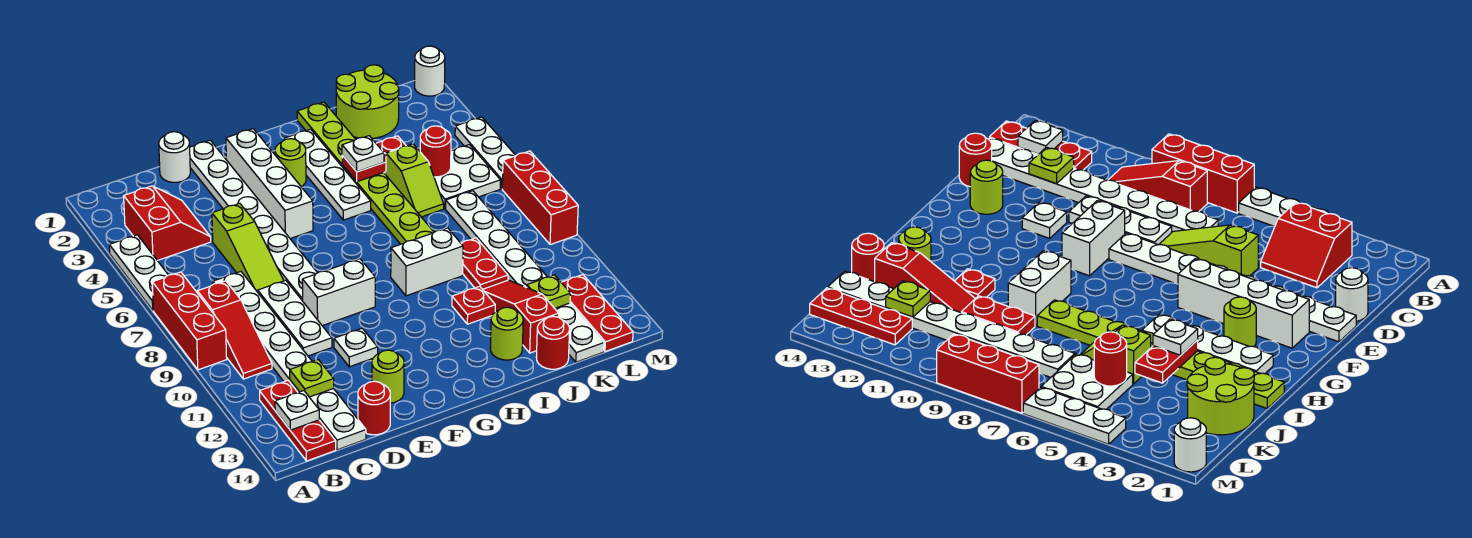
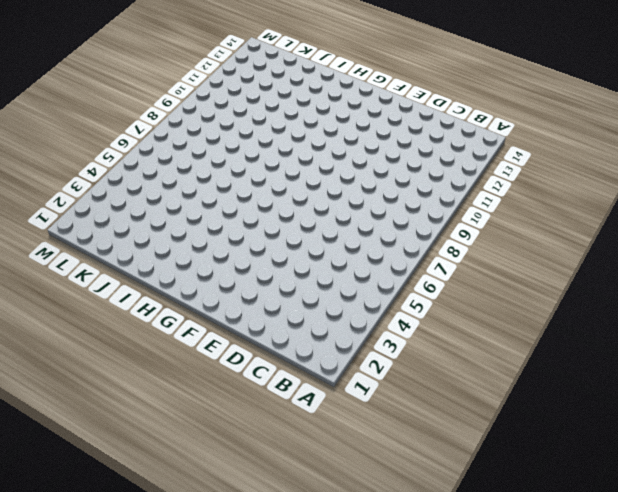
none -> white plate A4:A6 level 1
none -> red brick A7:A9 level 1
none -> red slope B3:C4 level 1 top B
none -> red slope B8:B10 level 1 top 8

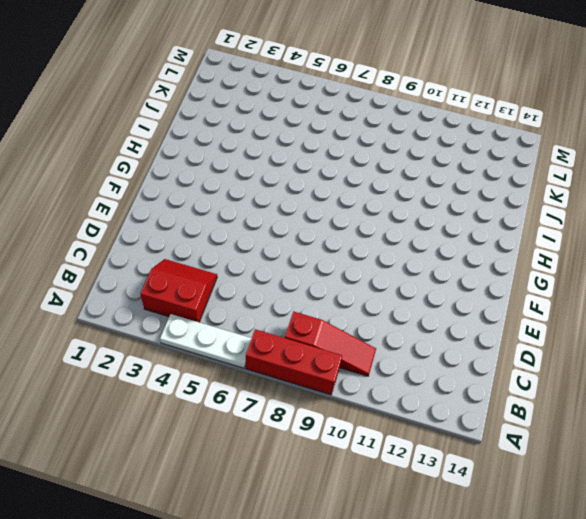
none -> red plate B12:B14 level 1
none -> white plate C7:C14 level 1
none -> white round brick D1 level 1
none -> lime slope D5:D7 level 1 top 5

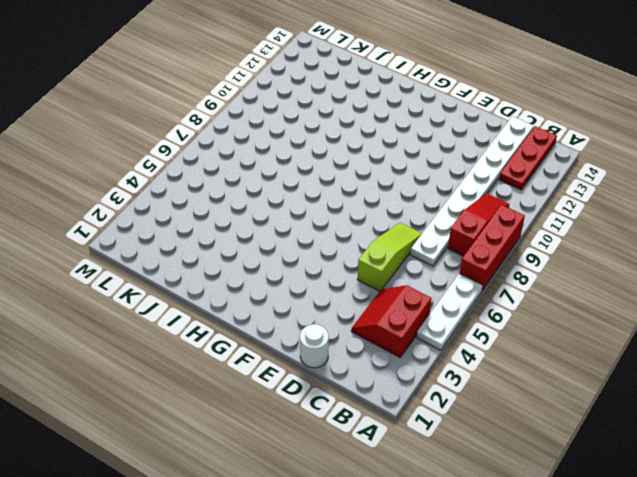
none -> white plate D8:D10 level 1
none -> red round brick D14 level 1
none -> white plate E1:E8 level 1
none -> white brick E9:F9 level 1

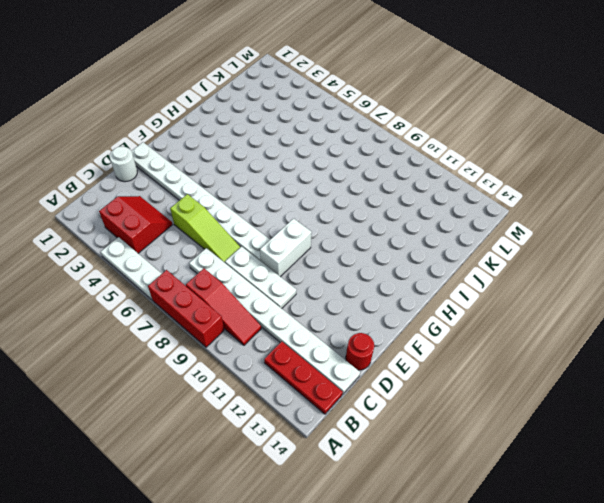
none -> white plate E11 level 1
none -> lime round brick E13 level 1
none -> white brick F2:F5 level 1
none -> lime round brick G3 level 1

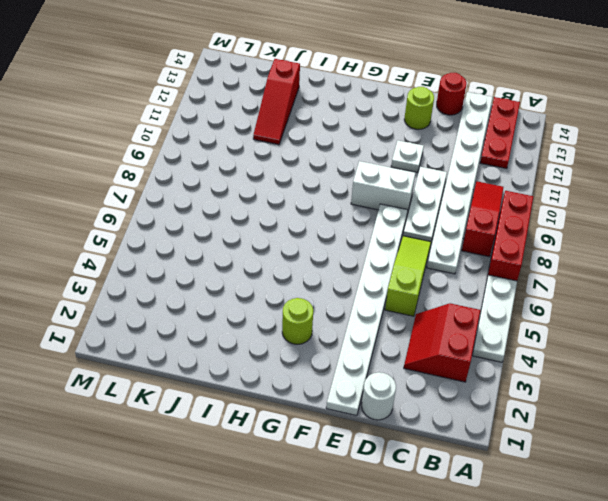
none -> white brick F2:F5 level 1
none -> white plate H2:H5 level 1
none -> white brick H9:I9 level 1
none -> lime plate I1:I8 level 1

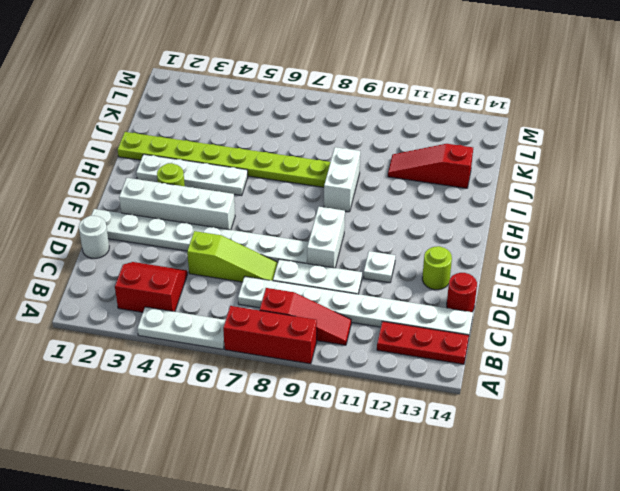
none -> red plate I11 level 1
none -> lime round brick I13 level 1
none -> lime round brick J1:K2 level 1
none -> lime slope J5:J6 level 1 top 5

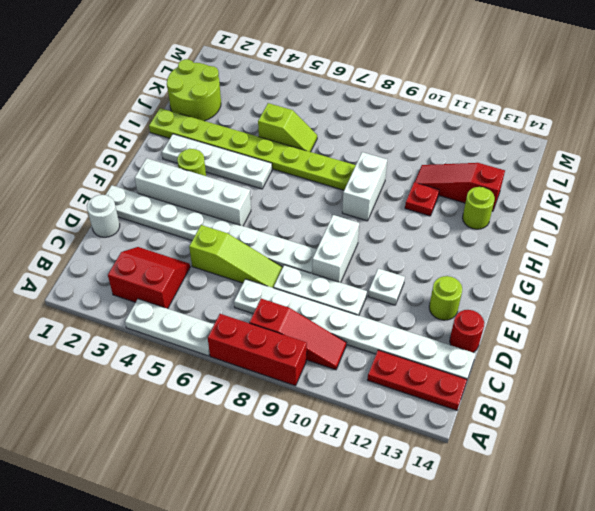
none -> red plate J9:J10 level 1
none -> red round brick J14 level 1
none -> white plate K5:L6 level 1
none -> white plate K7:K14 level 1

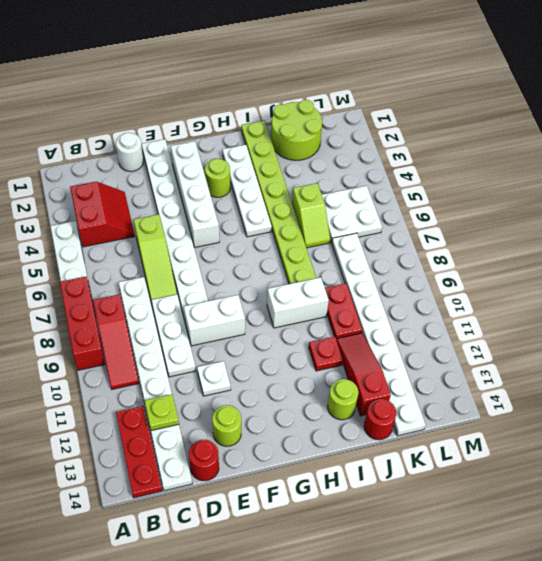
none -> red plate L12:L14 level 1
none -> white round brick M1 level 1
none -> white plate M4:M6 level 1
none -> red brick M7:M9 level 1

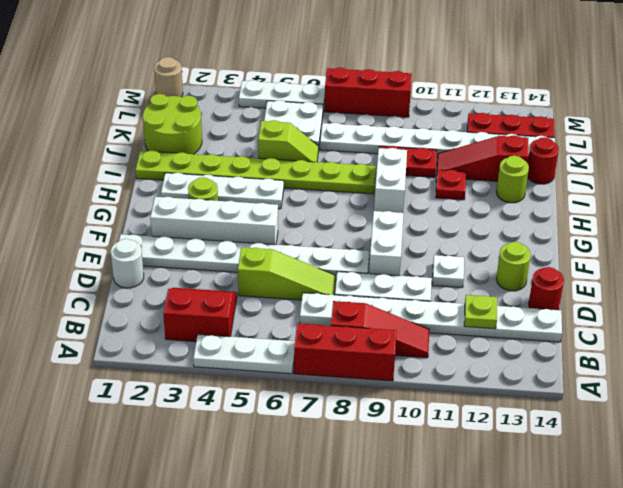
tan round brick M1 level 1 -> white round brick M1 level 1
none -> red plate B12:B14 level 1
none -> white plate B13 level 2
none -> red plate I4:J4 level 2
none -> red round brick K5 level 2

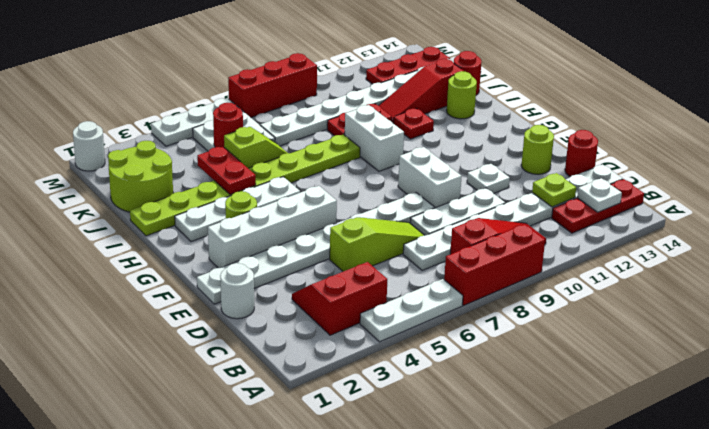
none -> lime plate K12 level 2
none -> white plate I4 level 3

